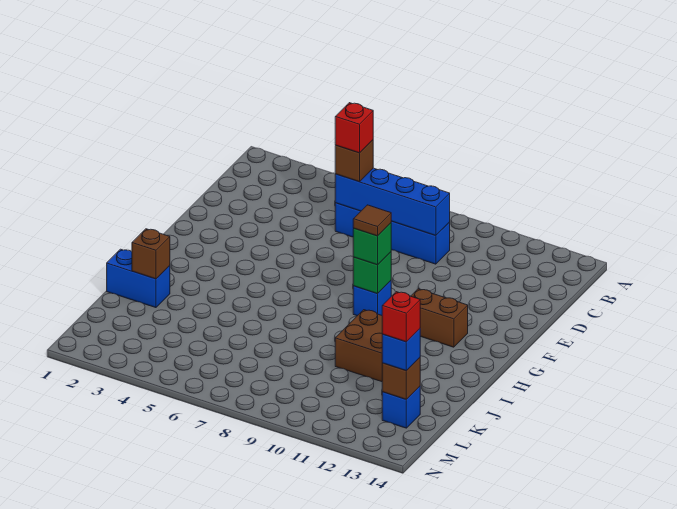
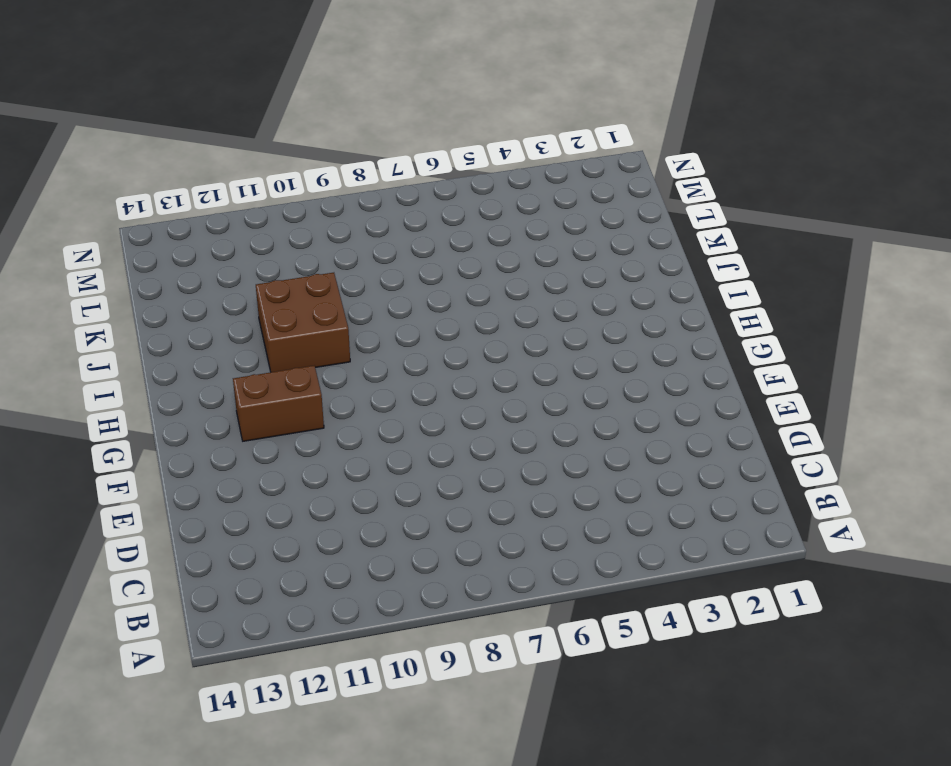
none -> blue brick C6:C9 level 1
none -> blue brick G9 level 1
none -> blue brick J1:J2 level 1

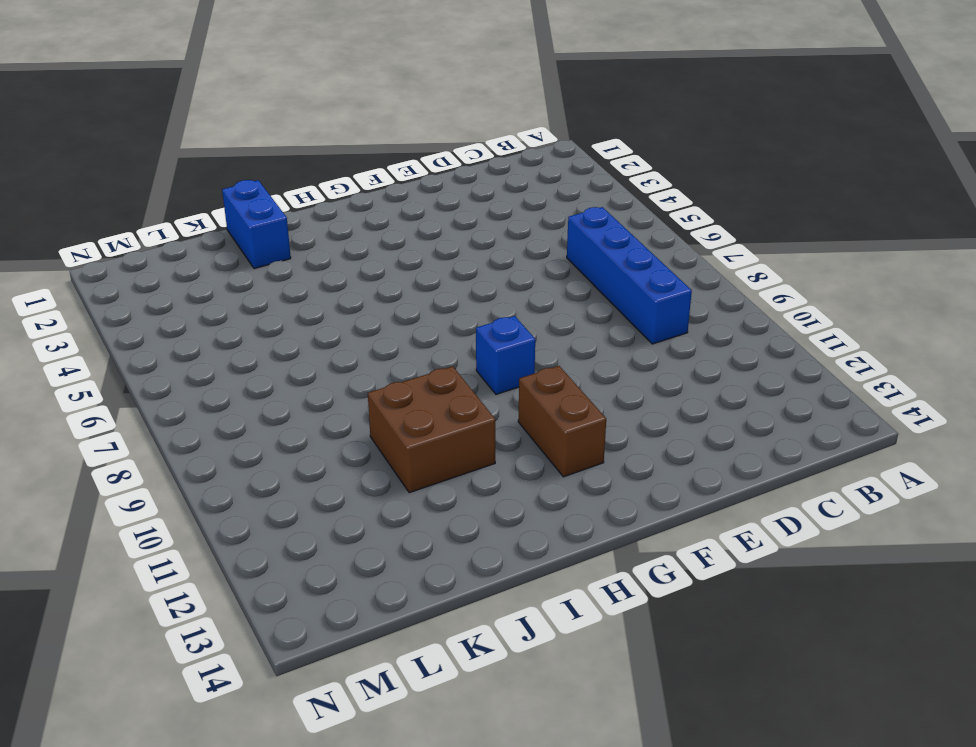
none -> blue brick L13 level 1
none -> blue brick C6:C9 level 2
none -> green brick G9 level 2

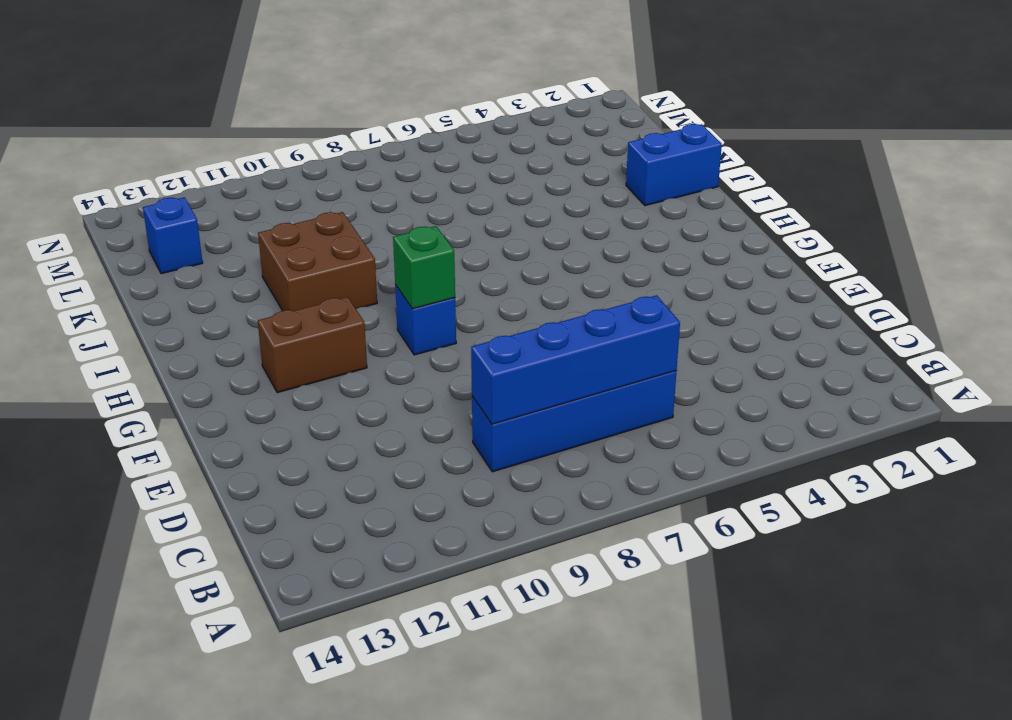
none -> brown brick J2 level 2
none -> brown brick L13 level 2
none -> brown brick C6 level 3

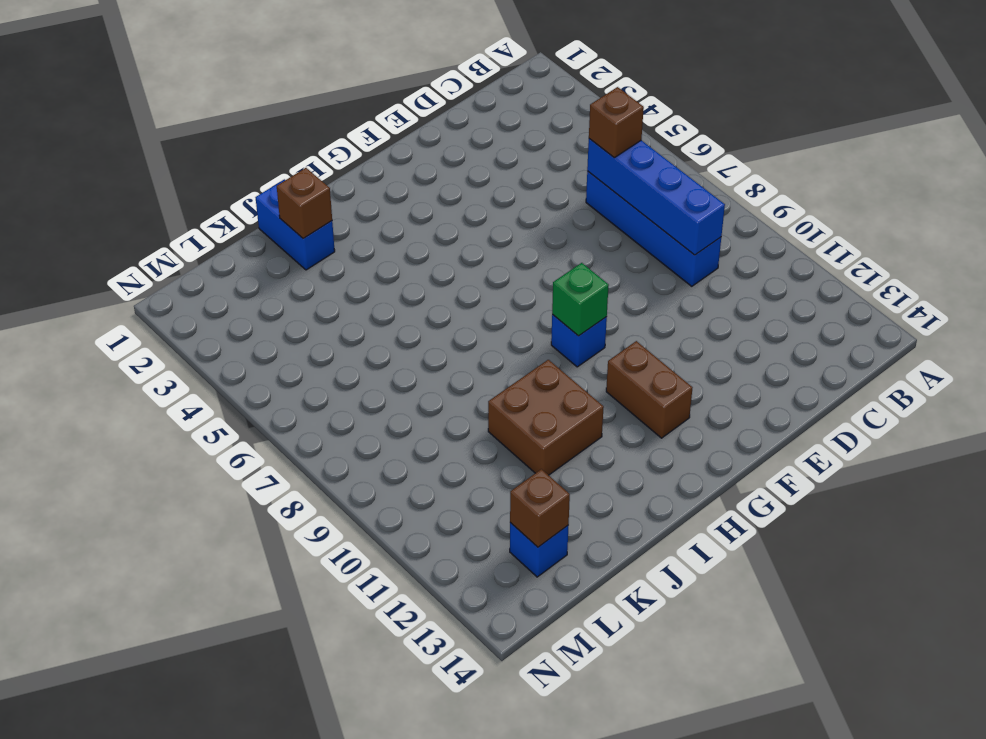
none -> green brick G9 level 3
none -> blue brick L13 level 3
none -> red brick C6 level 4

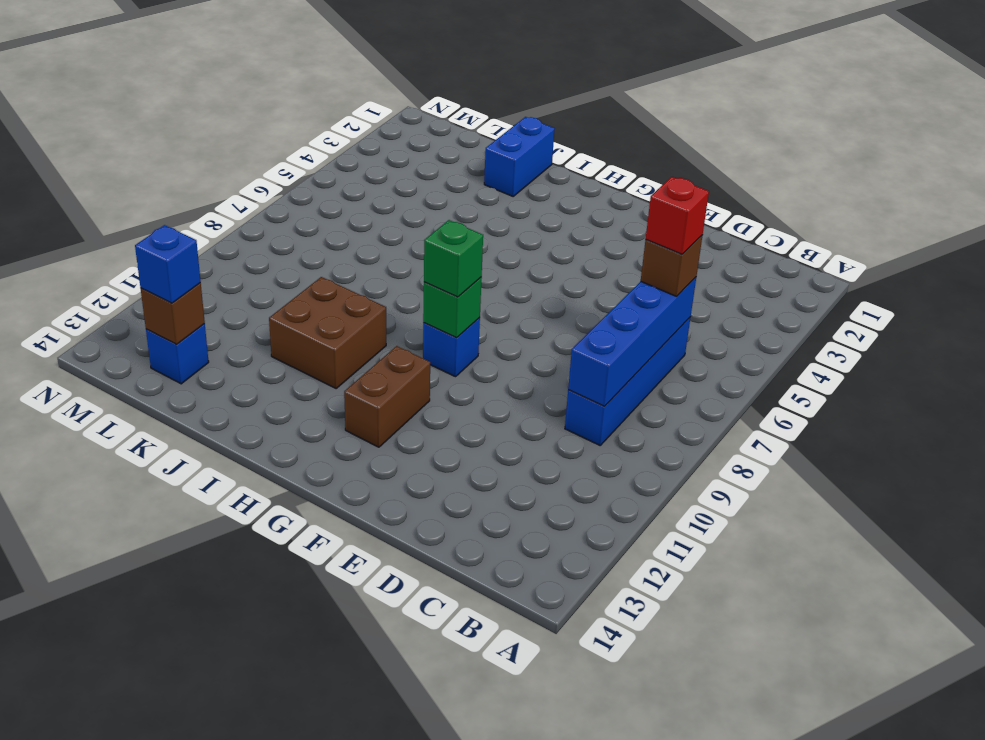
none -> brown brick J2 level 2
none -> brown tile G9 level 4
none -> red brick L13 level 4

